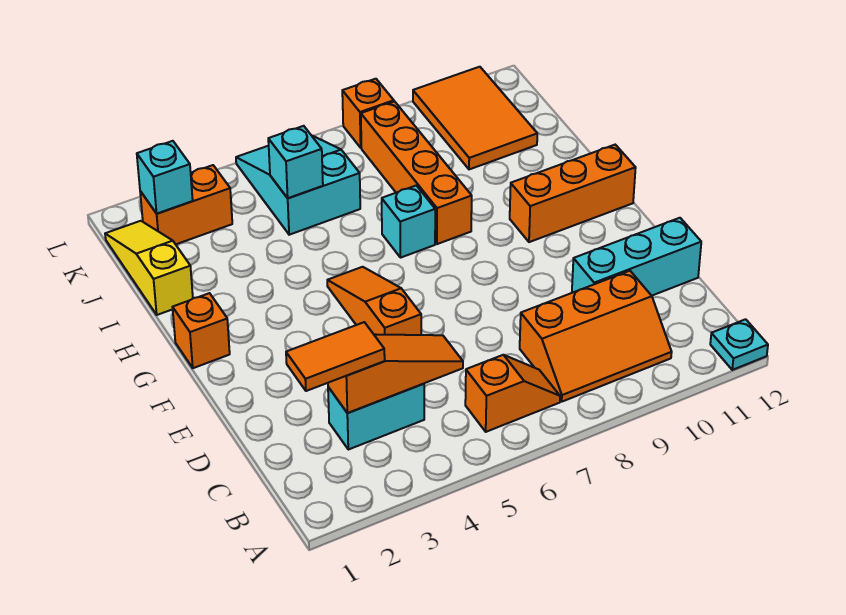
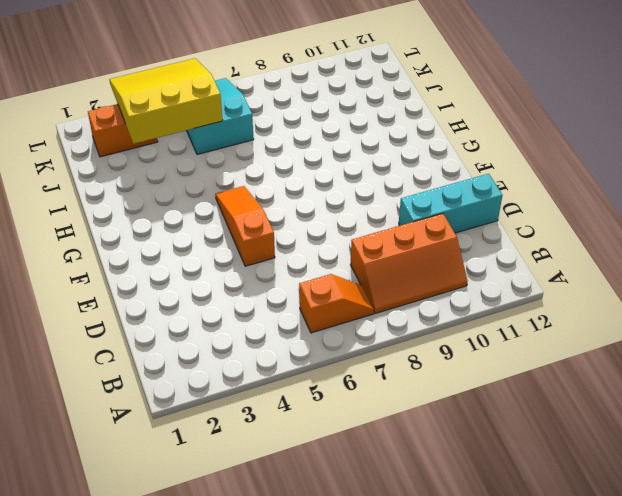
yellow slope J3:L5 level 2 top J -> cyan brick J5 level 2
none -> cyan plate A12 level 1
none -> cyan brick C3:C4 level 1
none -> orange brick G1 level 1

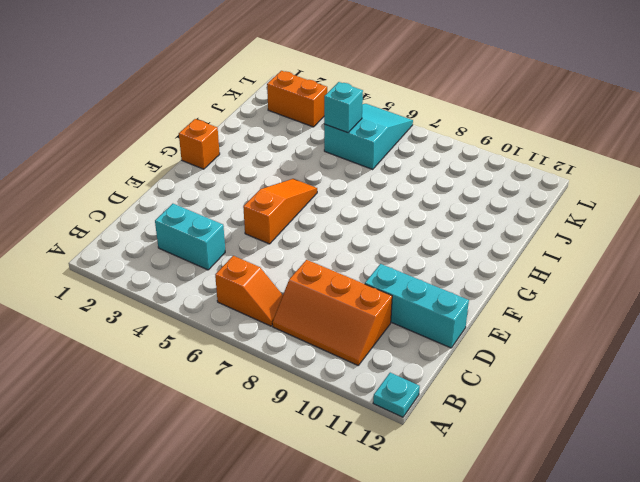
none -> orange brick G10:G12 level 1
none -> cyan brick H7 level 1
none -> orange brick H8:K8 level 1

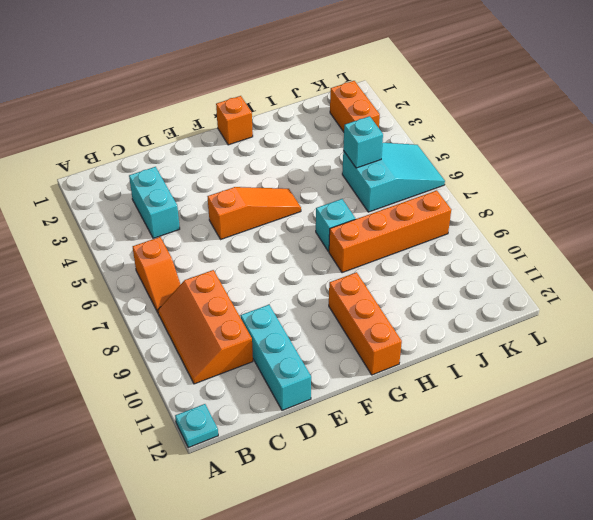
none -> yellow slope I1:K1 level 1 top I
none -> orange tile J10:L11 level 1
none -> orange brick L8 level 1

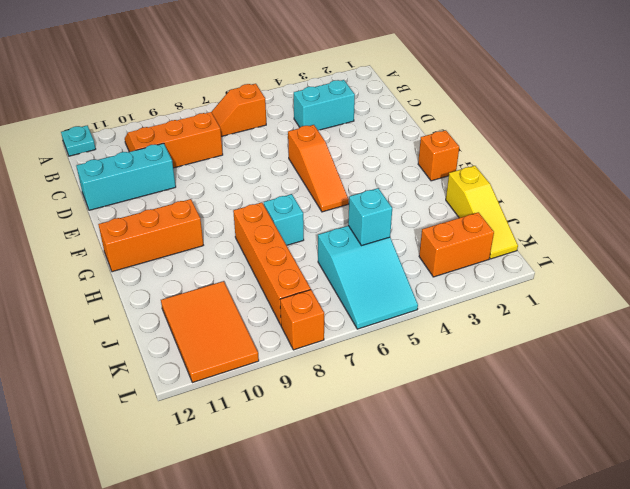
none -> orange slope C3:C5 level 2 top 3
none -> cyan brick K2 level 2
none -> orange tile C2:C3 level 3

